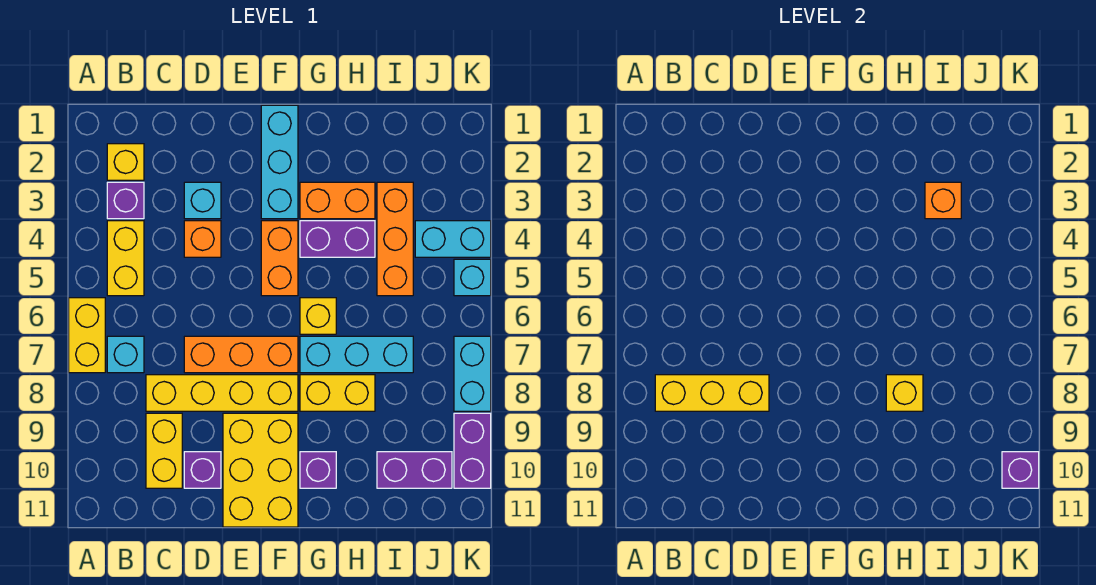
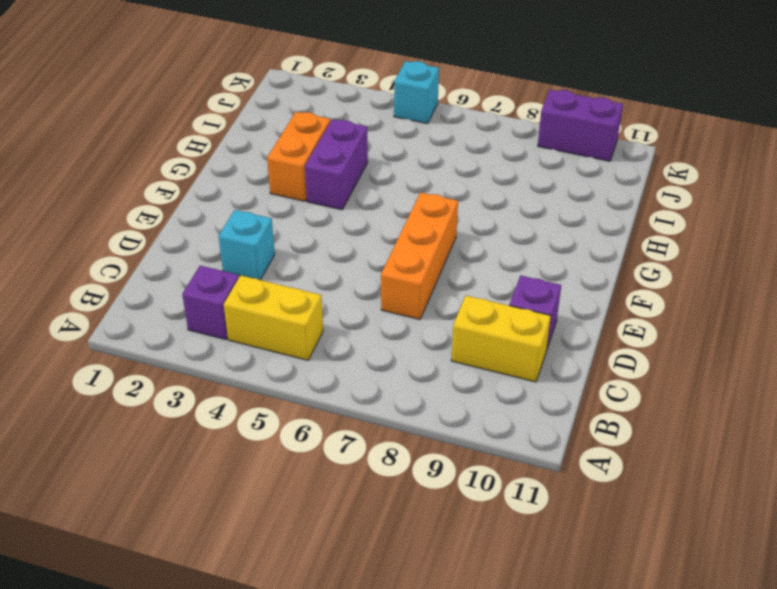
none -> yellow brick A6:A7 level 1
none -> yellow brick B2 level 1
none -> cyan brick B7 level 1
none -> yellow brick C8:F8 level 1

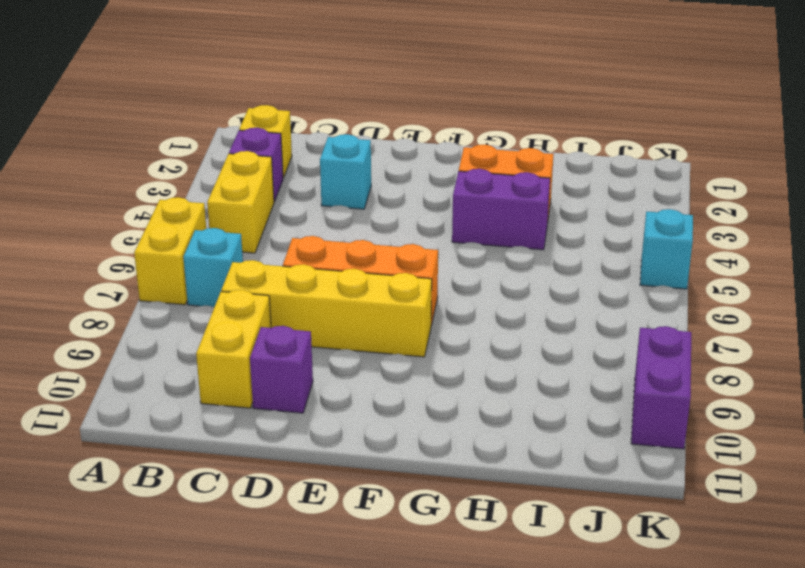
none -> orange brick D4 level 1
none -> yellow brick E9:F11 level 1
none -> cyan brick F1:F3 level 1
none -> orange brick F4:F5 level 1

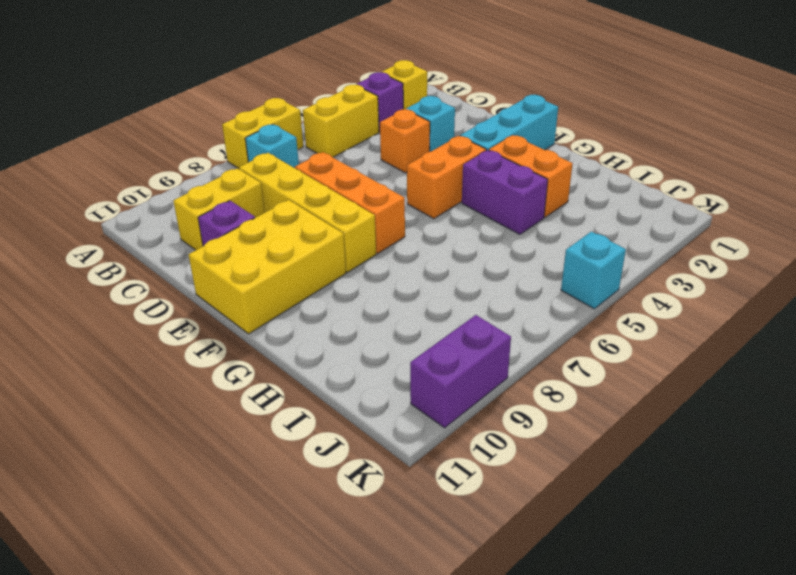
none -> yellow brick G6 level 1
none -> cyan brick G7:I7 level 1
none -> yellow brick G8:H8 level 1
none -> purple brick G10 level 1

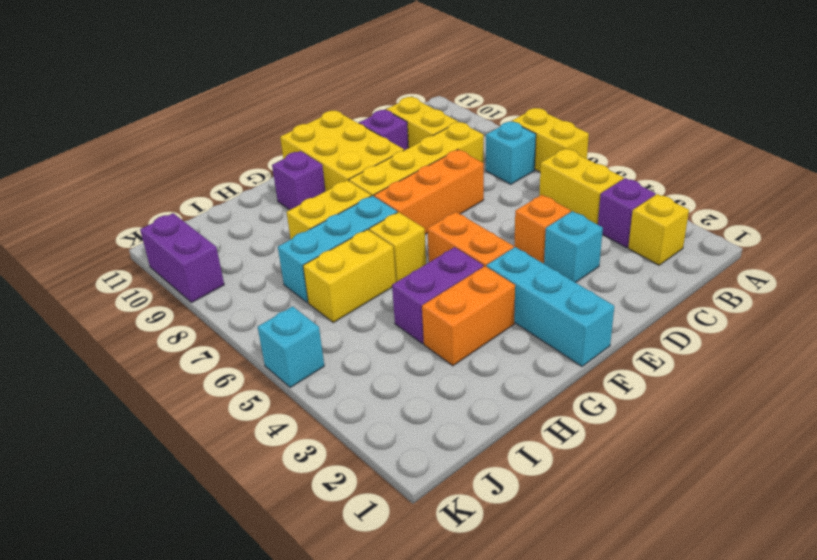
yellow brick H6:I6 level 1 -> none
none -> orange brick I3:I5 level 1
none -> purple brick I10:J10 level 1
none -> cyan brick J4:K4 level 1
none -> cyan brick K7:K8 level 1

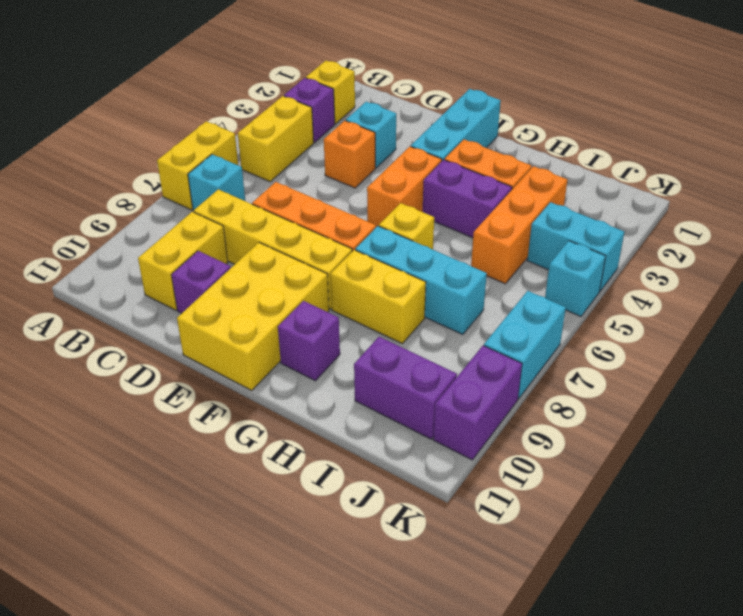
none -> yellow brick B8:D8 level 2
none -> yellow brick H8 level 2
none -> orange brick I3 level 2
none -> purple brick K10 level 2

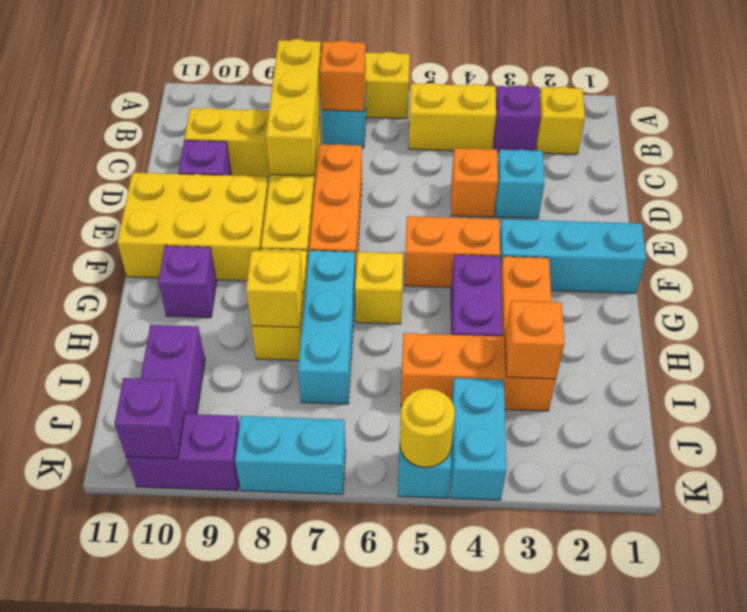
orange brick B7 level 2 -> none
yellow round brick K5 level 2 -> none

